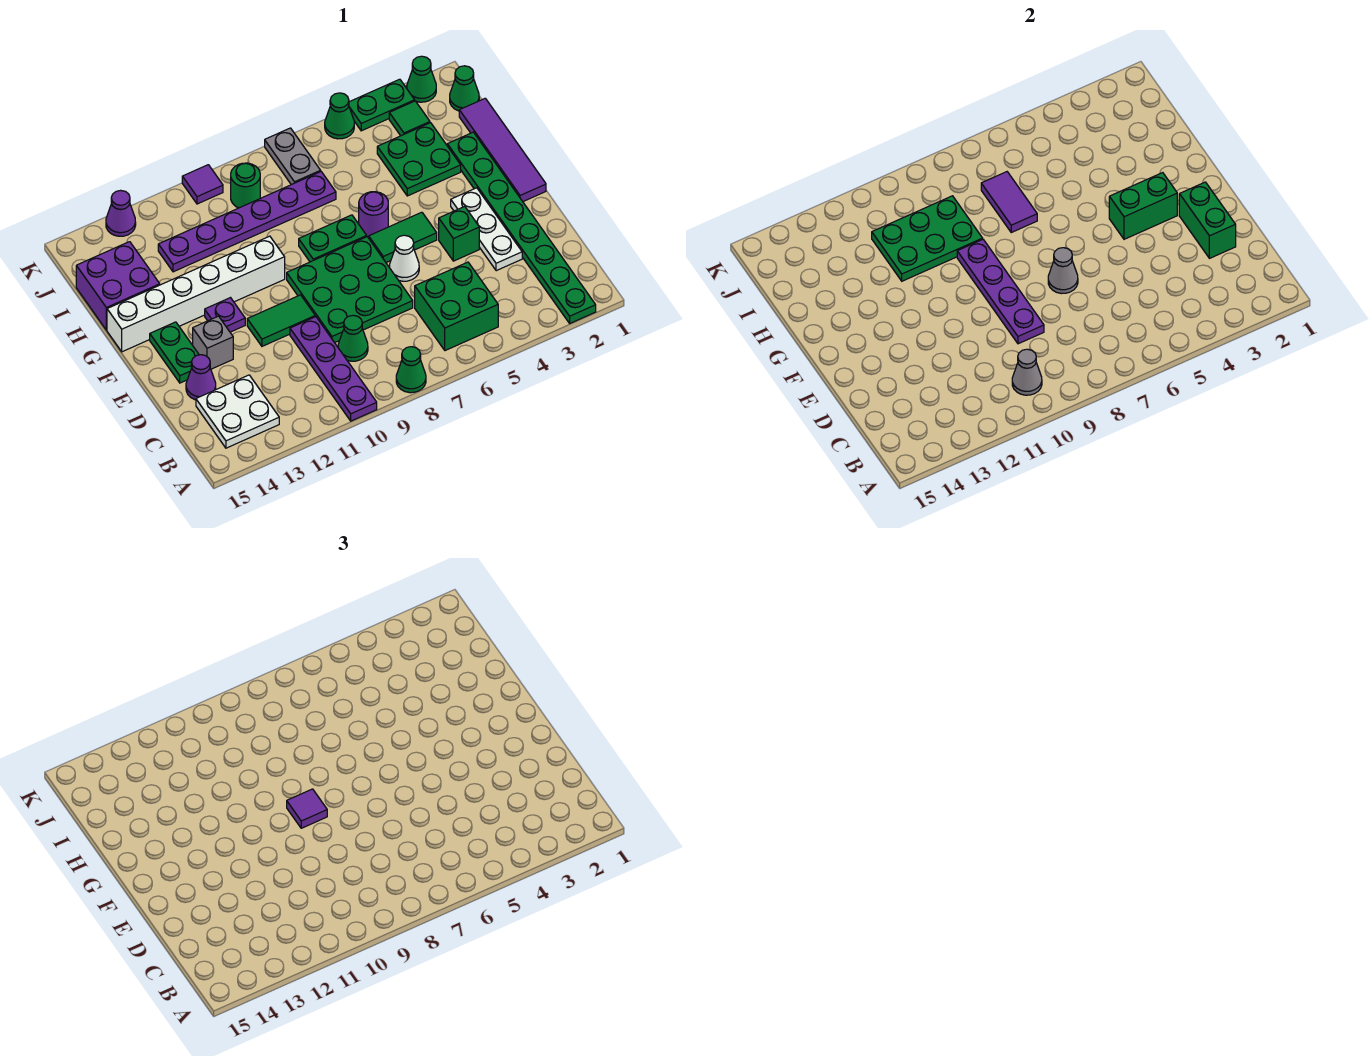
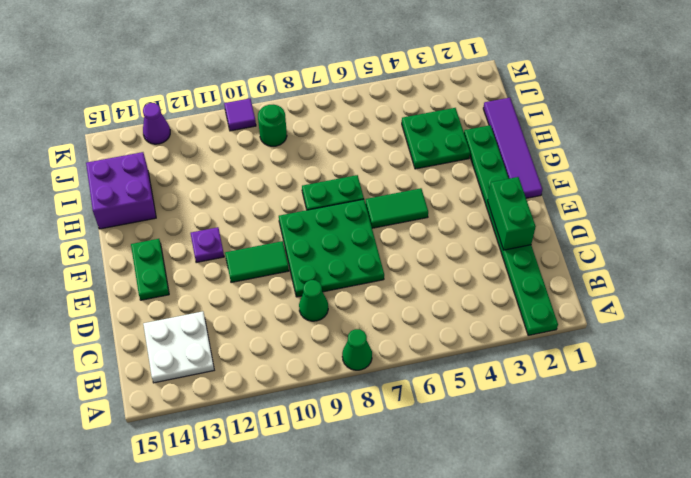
none -> purple plate A10:D10 level 1
none -> green brick B5:C6 level 1
none -> white plate D3:F3 level 1
none -> purple cone D14 level 1

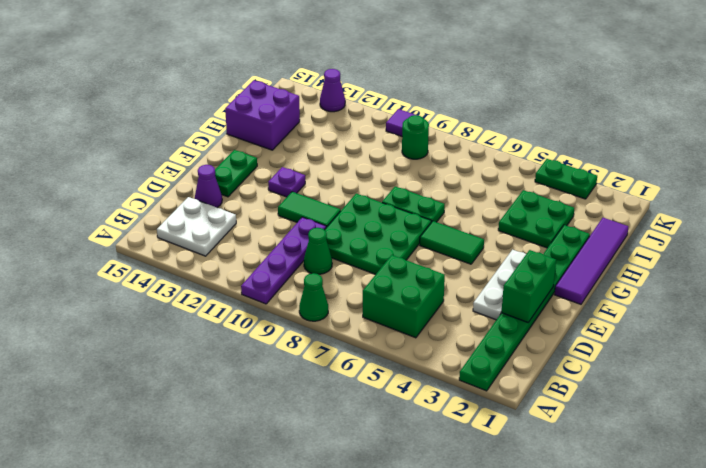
none -> green brick E4 level 1
none -> white cone E6 level 1
none -> grey brick E13 level 1
none -> purple round brick G6 level 1

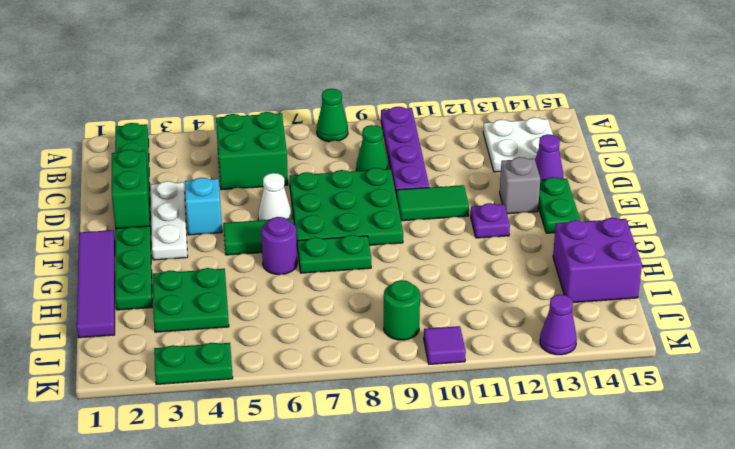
cyan brick E4 level 1 -> green brick E4 level 1
none -> white brick G10:G15 level 1
none -> purple plate I7:I12 level 1
none -> green cone J1 level 1
none -> green tile J3 level 1

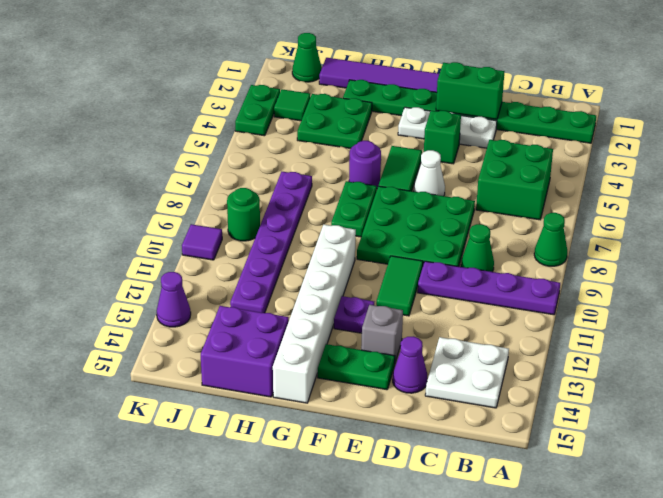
none -> grey plate J7:K7 level 1
none -> green cone K2 level 1
none -> green cone K5 level 1
none -> grey cone B10 level 2

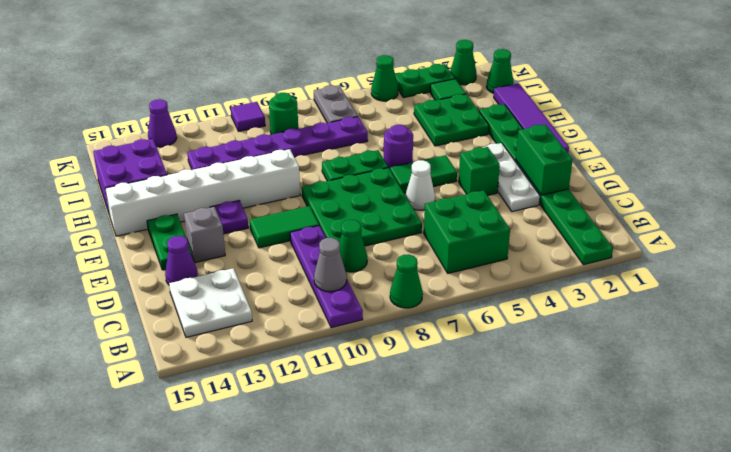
none -> purple plate D9:G9 level 2
none -> grey cone E7 level 2
none -> green brick F3:F4 level 2
none -> purple tile H7:I7 level 2

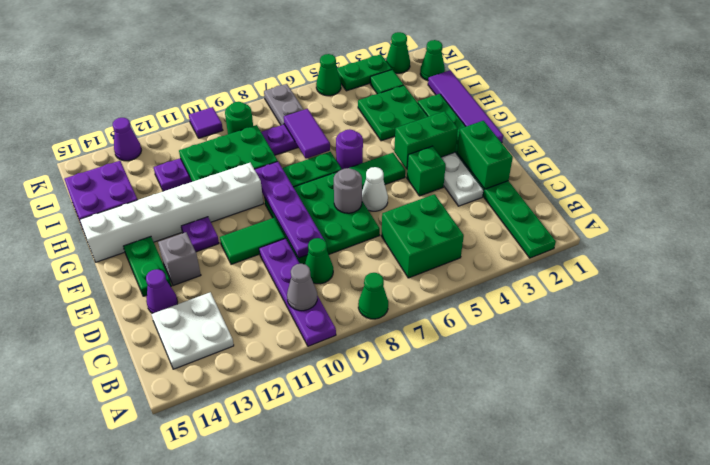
grey round brick E7 level 2 -> grey cone E7 level 2
none -> purple tile F9 level 3

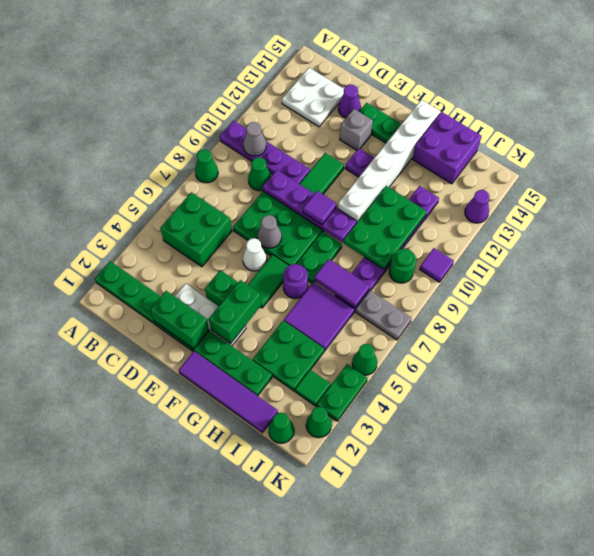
purple tile H5:I6 level 1 -> none

